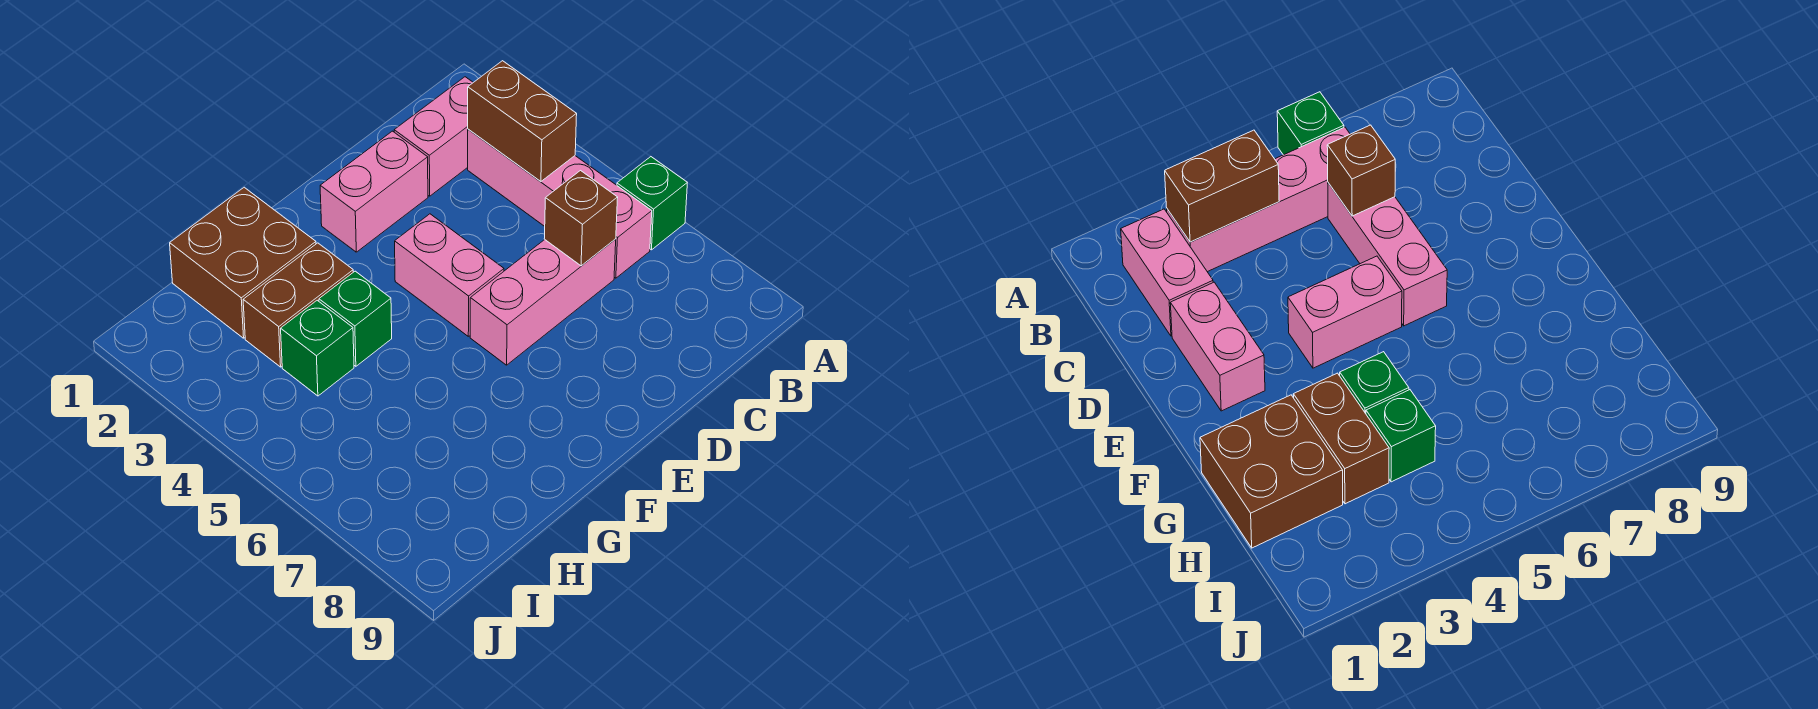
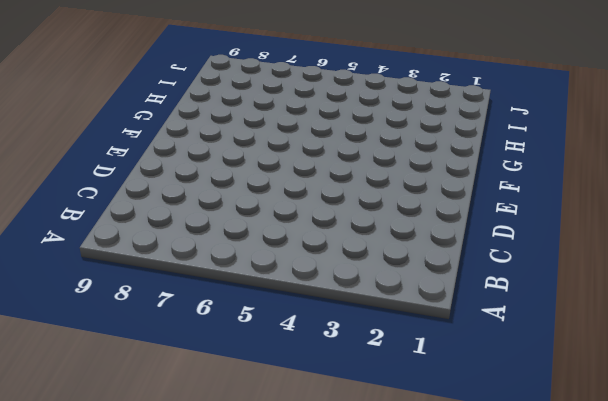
none -> green brick A6 level 1
none -> pink brick B2:C2 level 1
none -> pink brick B3:B6 level 1

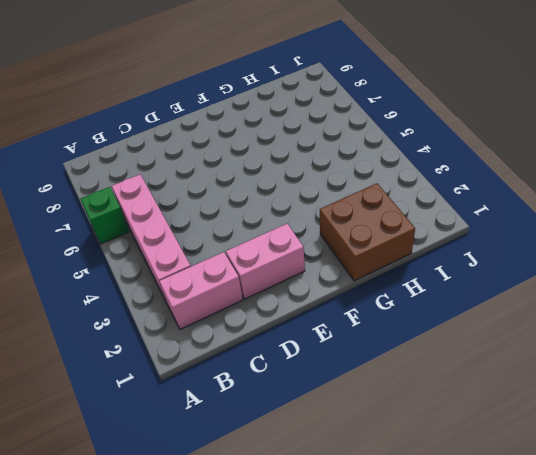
none -> pink brick C6:E6 level 1
none -> pink brick E4:E5 level 1
none -> brown brick G3:H3 level 1

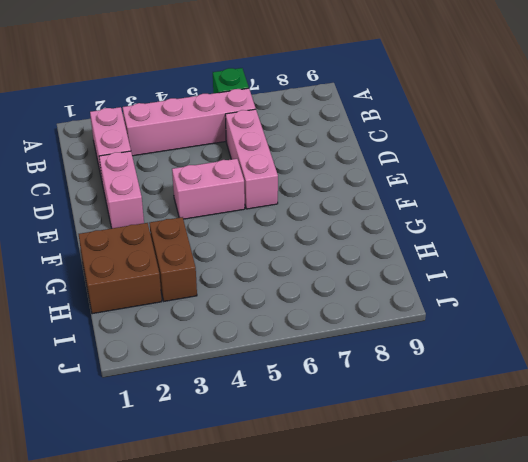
none -> green brick G4 level 1
none -> green brick H4 level 1
none -> brown brick B3:B4 level 2

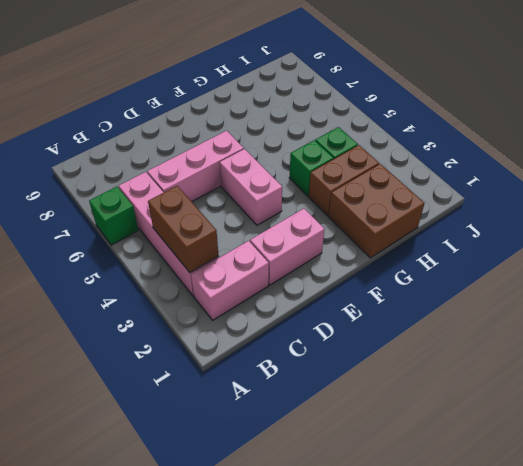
none -> brown brick C6 level 2

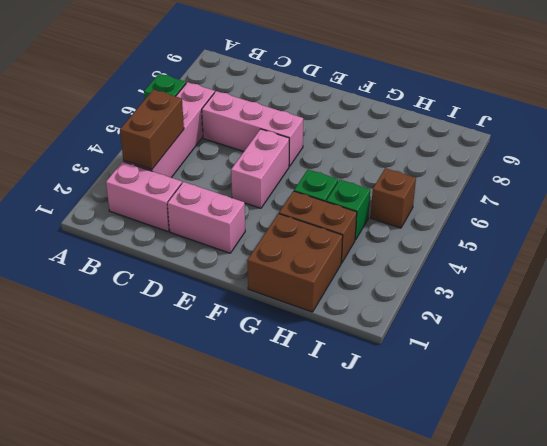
brown brick I5 level 1 -> brown brick C6 level 2

